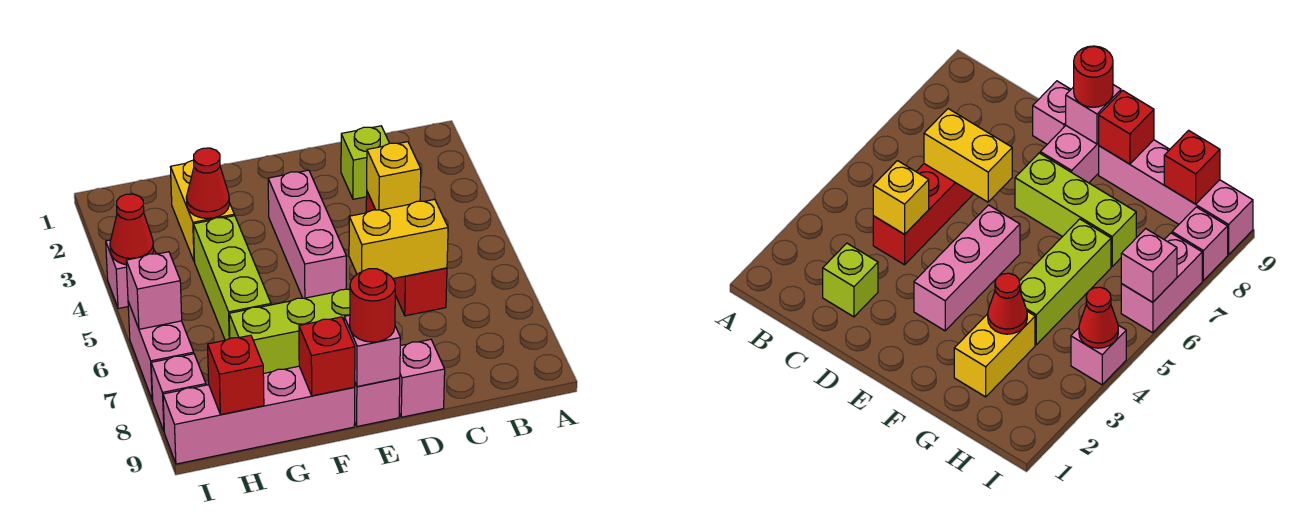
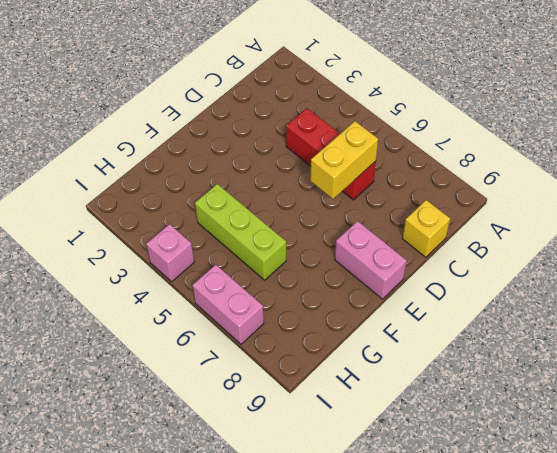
yellow brick C9 level 1 -> yellow brick C4 level 2
none -> lime brick C2 level 1
none -> pink brick D9 level 1
none -> pink brick E3:E5 level 1

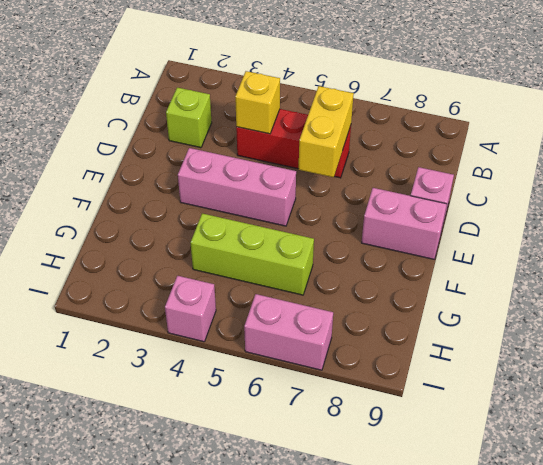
none -> lime brick E7:G7 level 1
none -> pink brick F9:I9 level 1
none -> yellow brick G2:G3 level 1

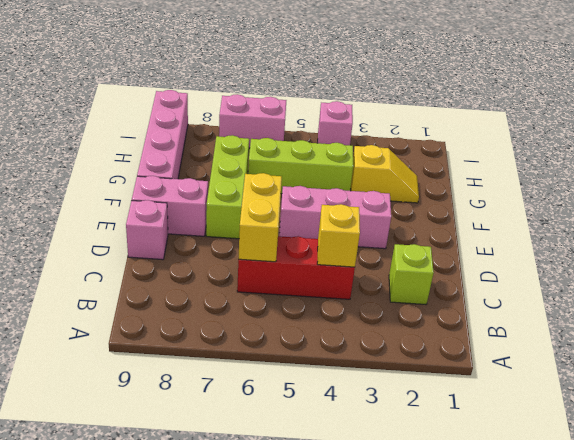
yellow slope G2:G3 level 1 top 3 -> yellow brick G2:G3 level 1
none -> pink brick I8 level 1
none -> pink brick E9 level 2
none -> red brick F9 level 2

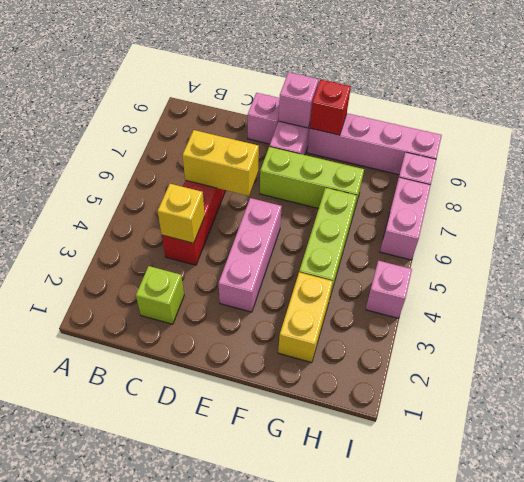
none -> red cone G3 level 2
none -> red brick H9 level 2
none -> red cone I4 level 2

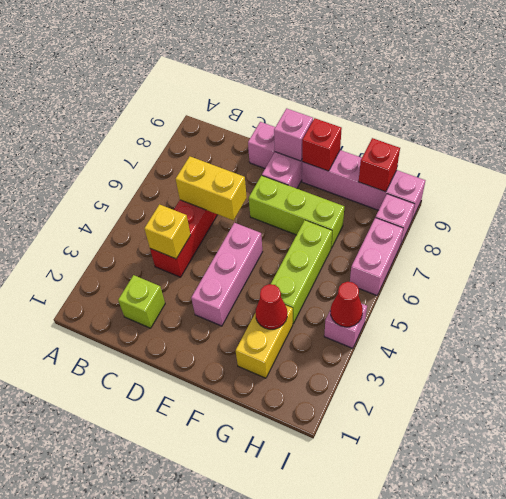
none -> pink brick I6 level 2
none -> red round brick E9 level 3

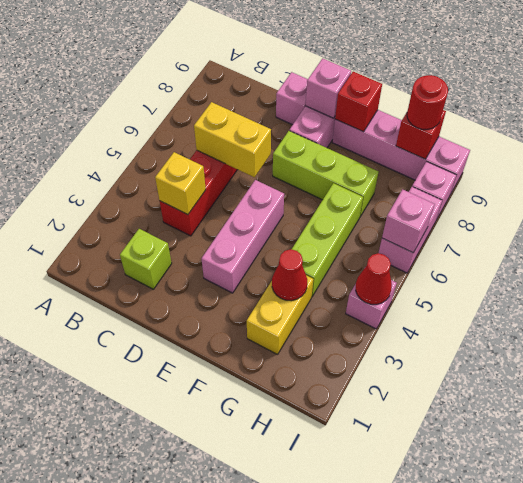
red round brick H9 level 3 -> red round brick E9 level 3

